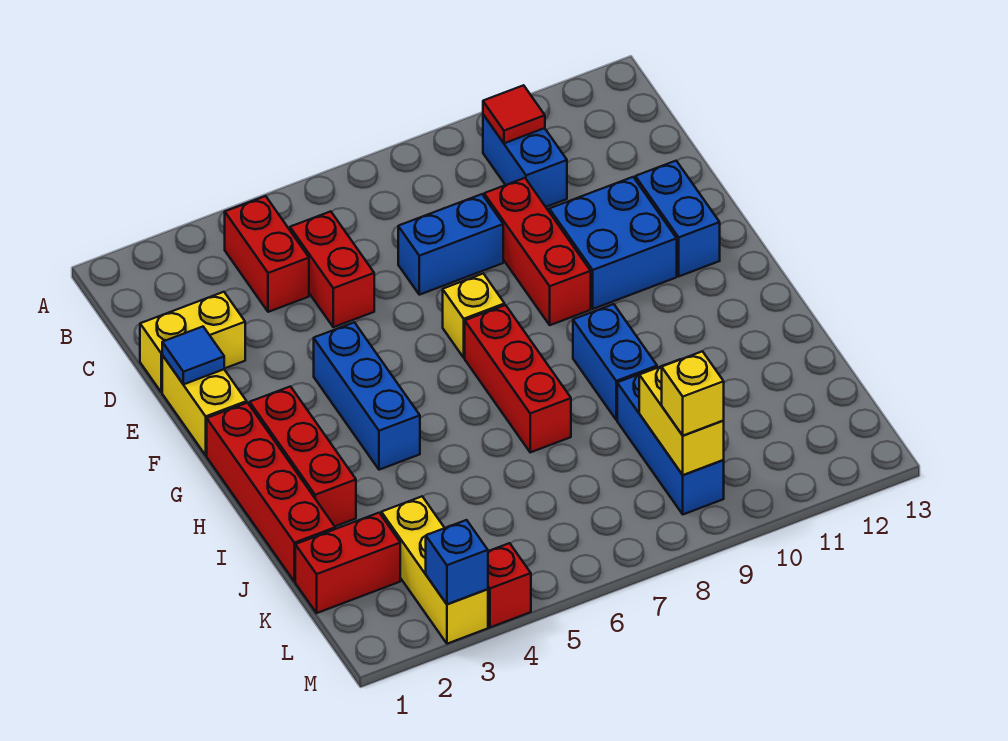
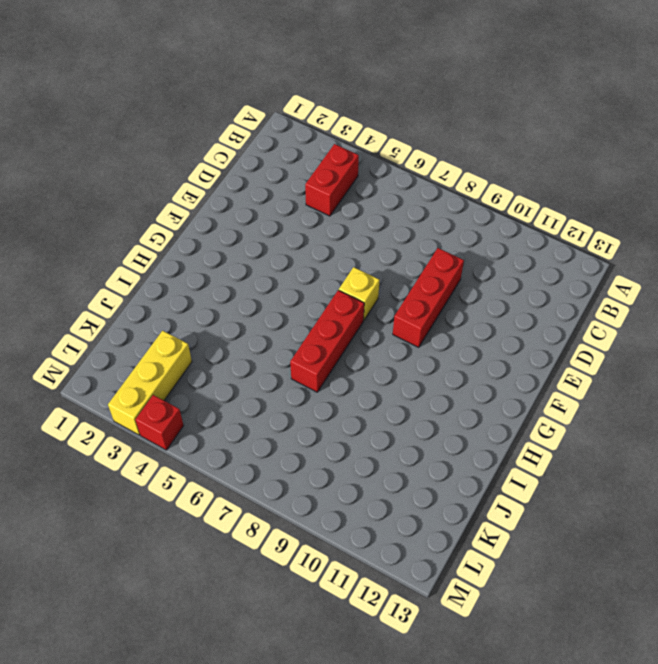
none -> blue brick B10:C10 level 1
none -> red brick C5:D5 level 1
none -> yellow brick D1:D2 level 1

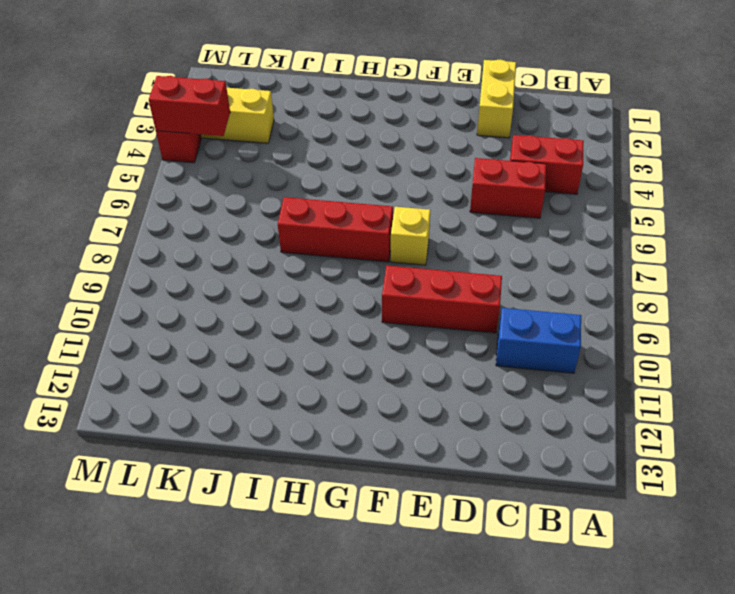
red brick L4:M4 level 2 -> red brick K1:K2 level 1
none -> blue brick D7:D8 level 1
none -> yellow brick E1:F1 level 1
none -> blue brick E10:F11 level 1

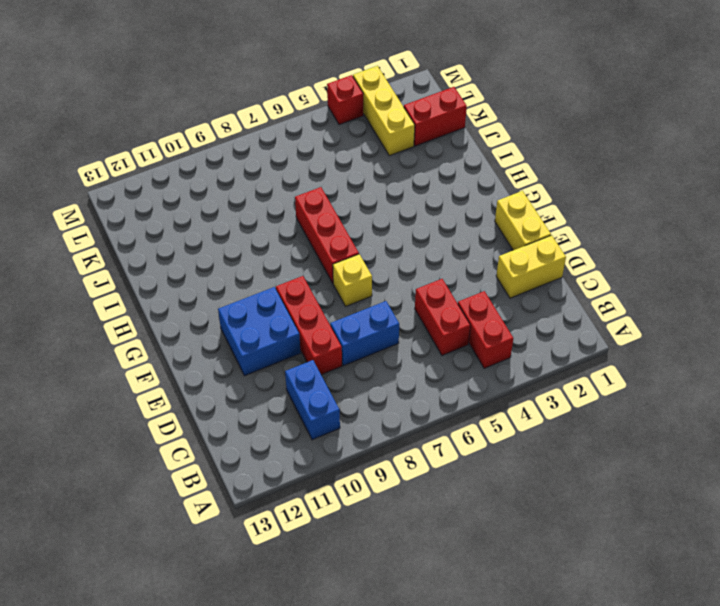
none -> blue brick E12:F12 level 1
none -> blue brick F4:H4 level 1
none -> red brick G1:J1 level 1

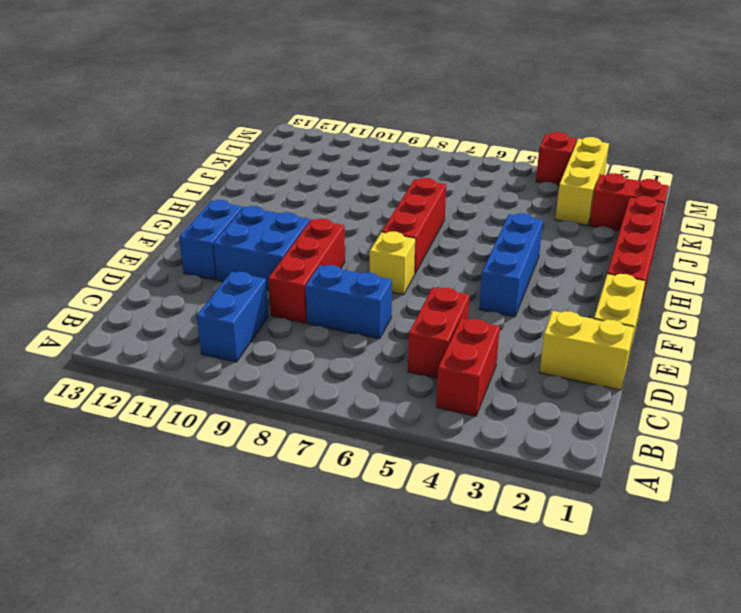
none -> red brick G2:I2 level 1
none -> blue brick H9:I9 level 1
none -> blue brick J9:L9 level 1

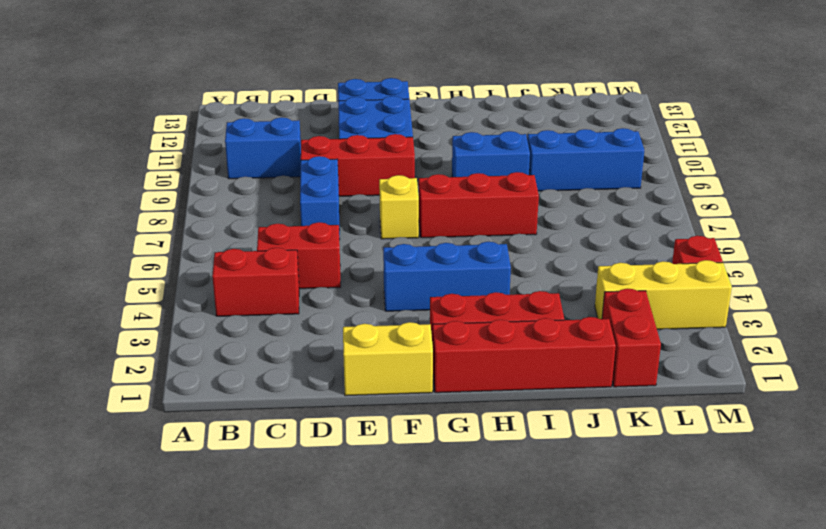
none -> yellow brick D1:D2 level 1
none -> red tile B10 level 2
none -> blue tile E1 level 2

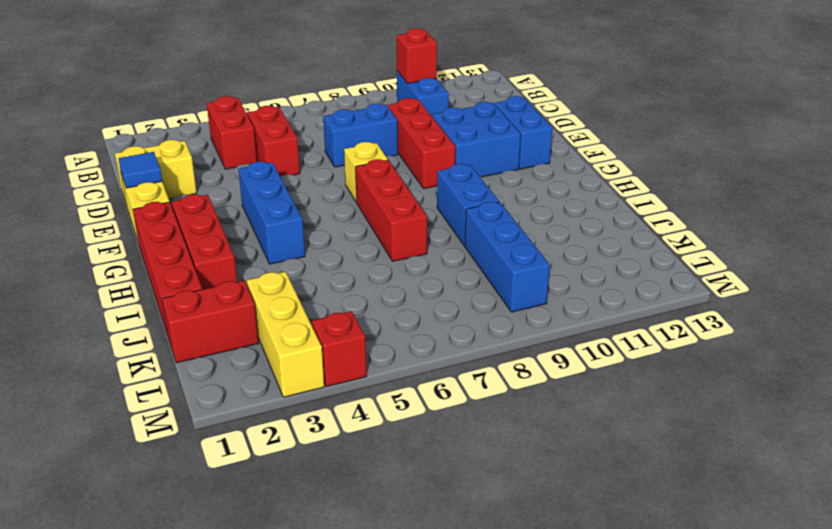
red brick B10 level 2 -> red tile B10 level 2
none -> yellow brick K9:L9 level 2
none -> blue brick M3 level 2
none -> yellow brick L9 level 3

